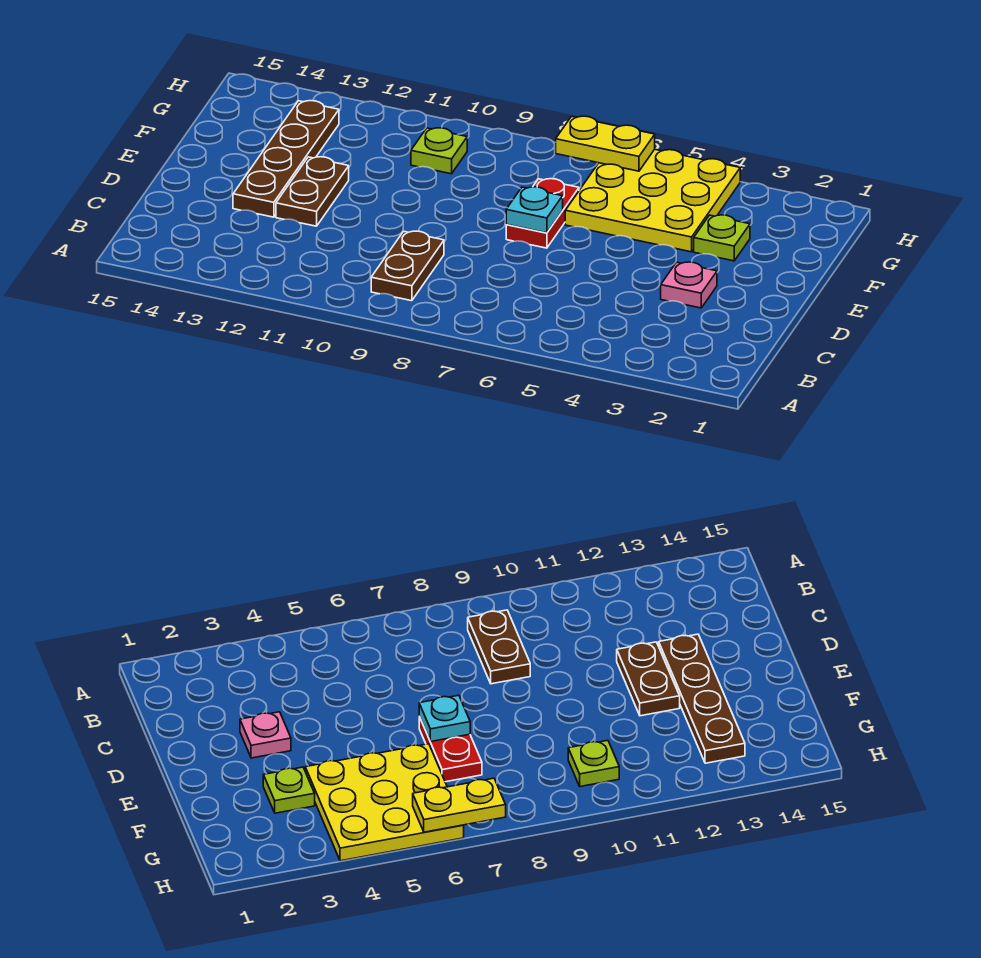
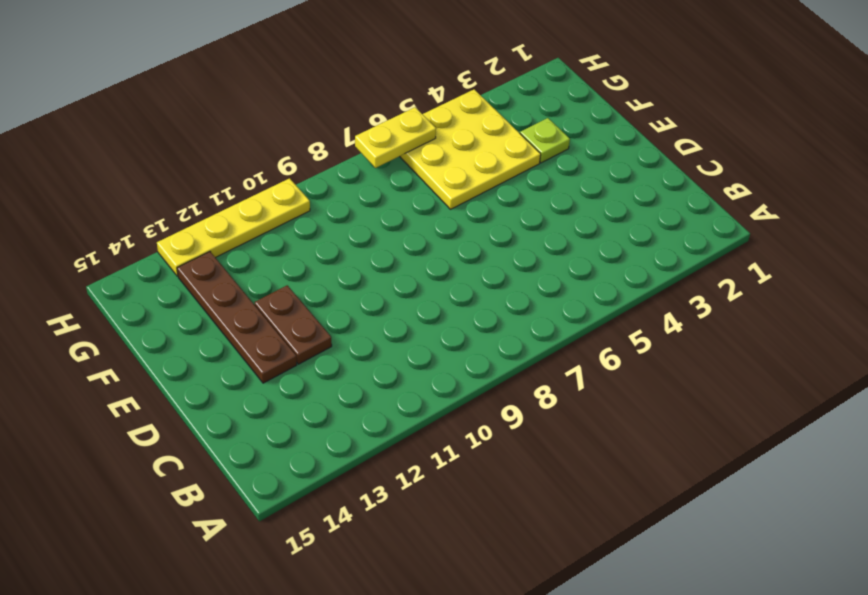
yellow plate H10:H13 level 1 -> none
none -> brown plate B9:C9 level 1
none -> pink plate D3 level 1

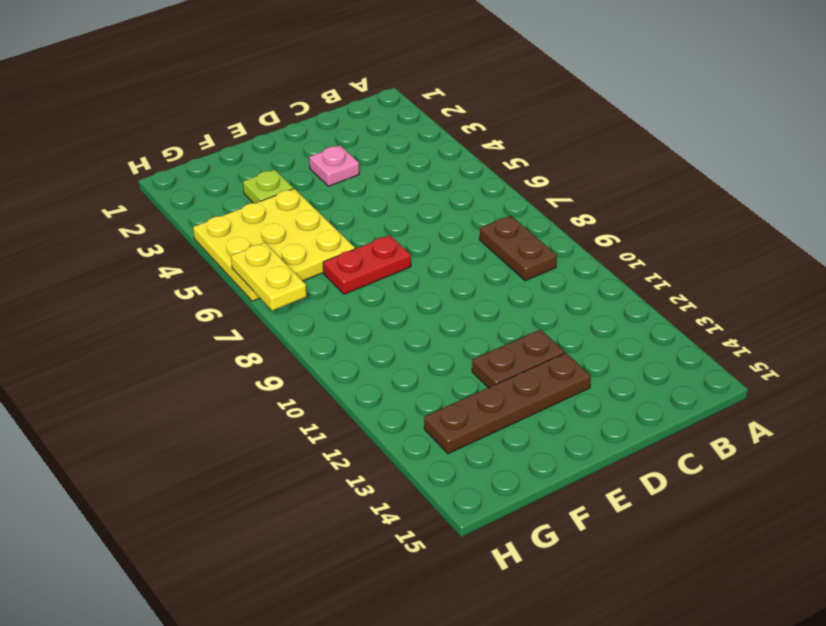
brown plate B8:B9 level 1 -> brown plate B9:C9 level 1
none -> lime plate G10 level 1
none -> cyan plate E7 level 2

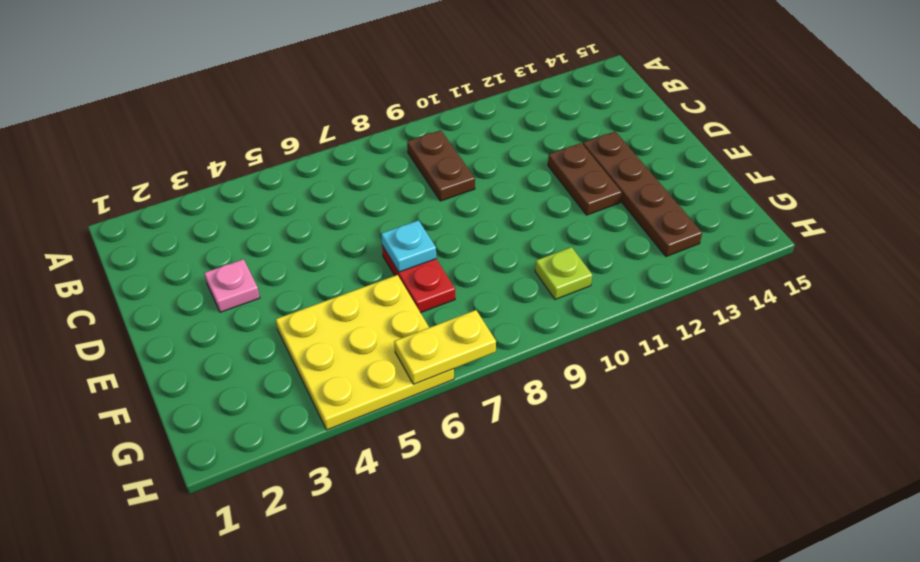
none -> lime plate F3 level 1

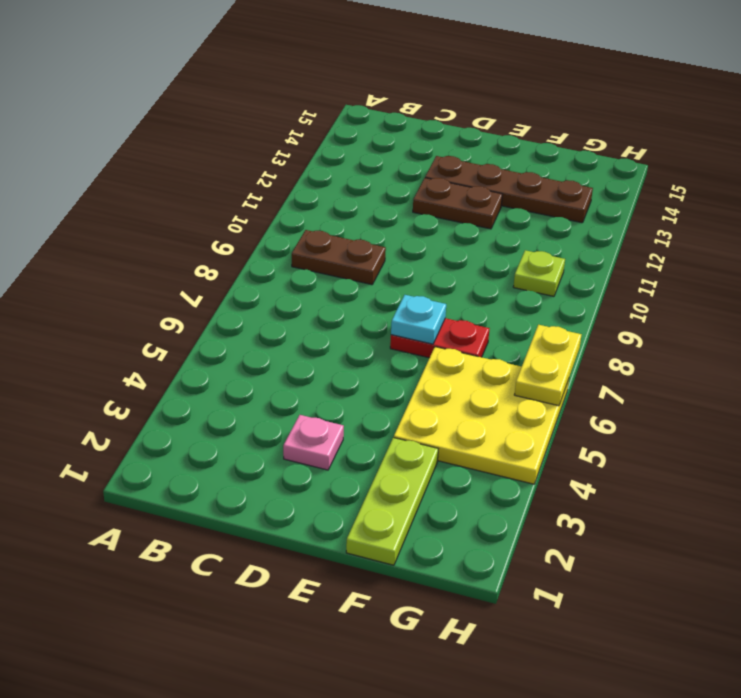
lime plate F1:F3 level 1 -> lime plate F3 level 1

